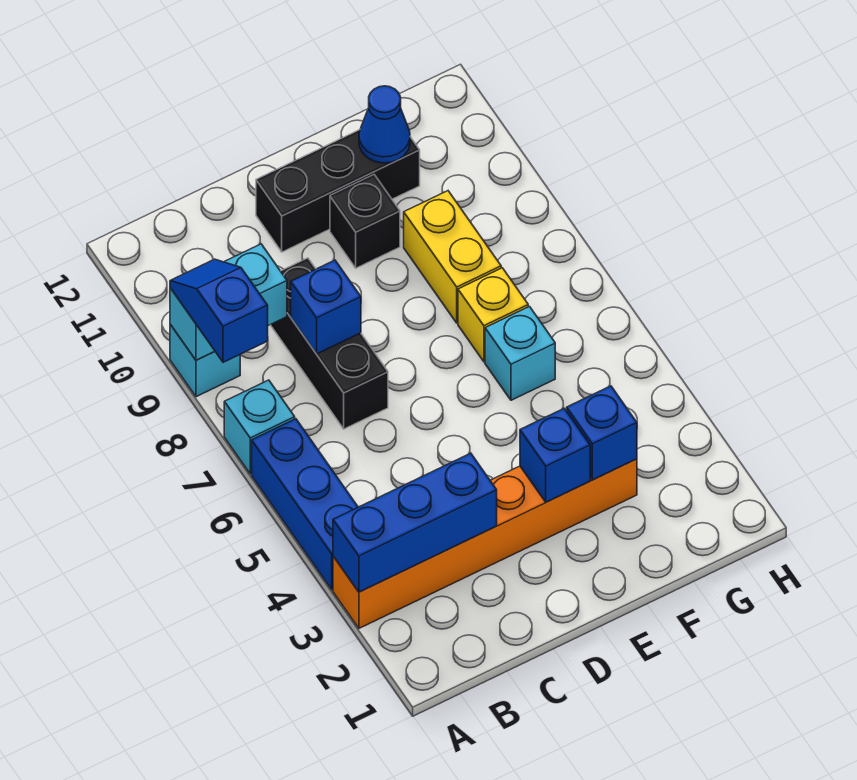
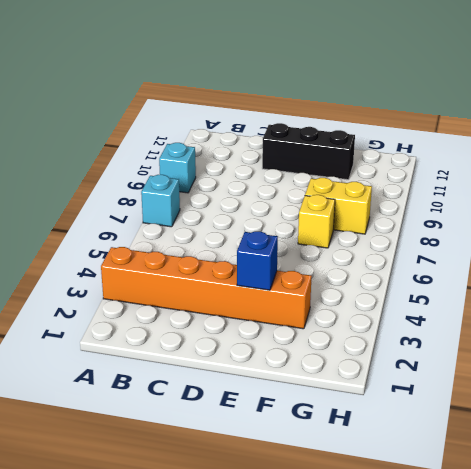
yellow brick F8:G8 level 1 -> yellow brick F8:F9 level 1
none -> blue brick A4:A6 level 1
none -> black brick C7:C9 level 1
none -> black brick E10 level 1

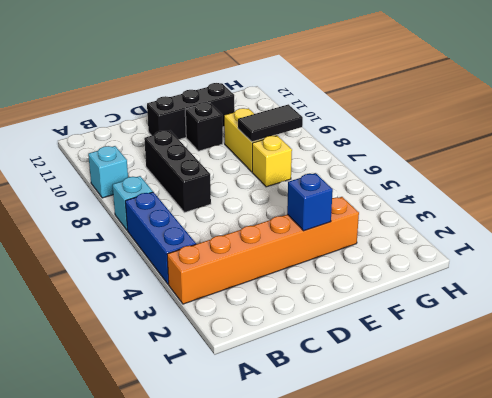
black tile F8:G8 level 2 -> none
none -> cyan brick F6 level 1
none -> blue brick A3:C3 level 2
none -> cyan brick A9:B9 level 2

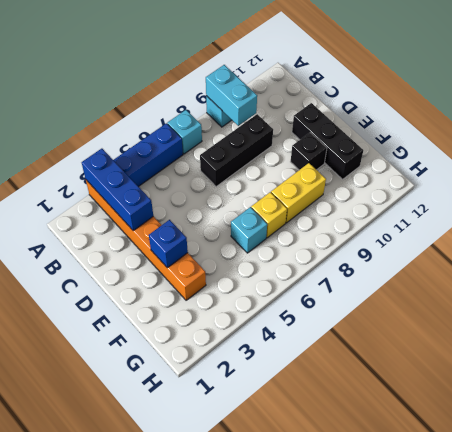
none -> blue brick C8 level 2
none -> blue brick F3 level 2
none -> blue cone F11 level 2

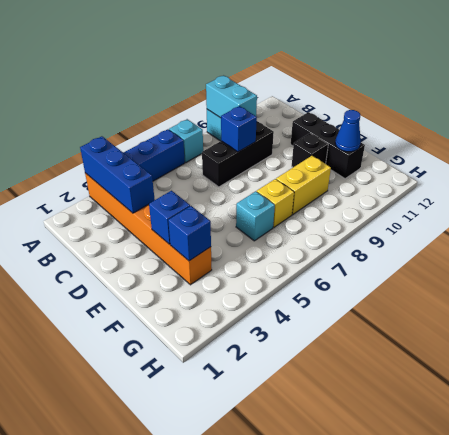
none -> blue slope A8:A9 level 3 top 8

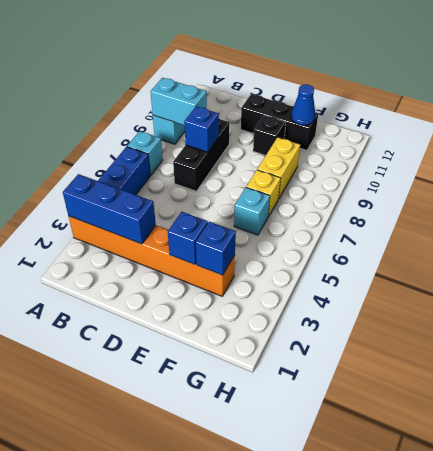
none -> blue slope A8:A9 level 3 top 8

